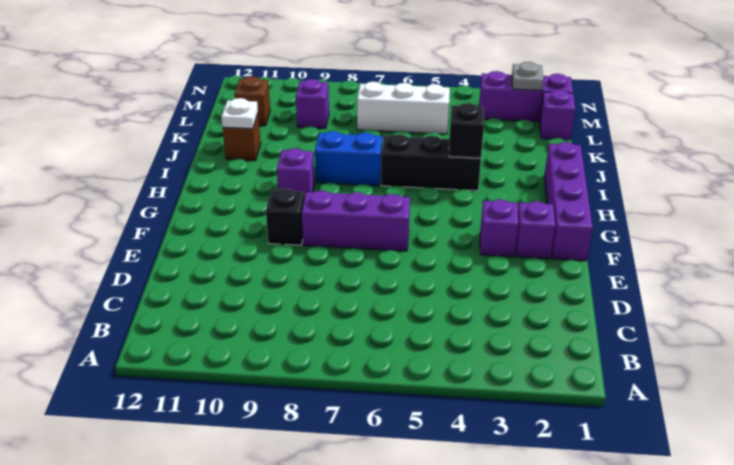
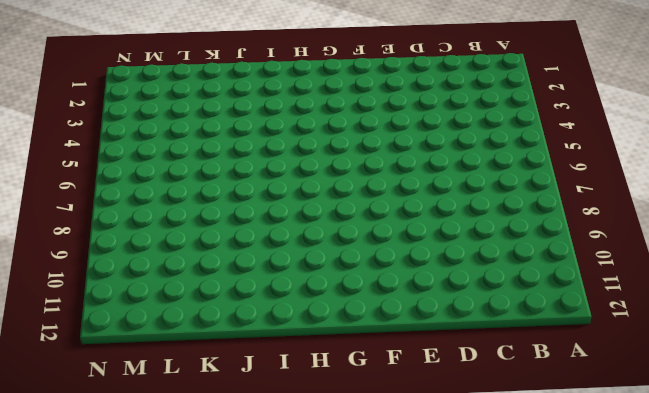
none -> purple brick F1:I1 level 1
none -> purple brick F2 level 1
none -> purple brick F3 level 1

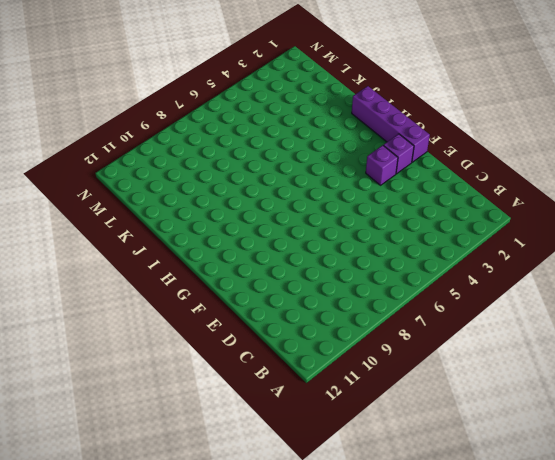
none -> purple brick F6:F8 level 1
none -> black brick F9 level 1
none -> purple brick H9 level 1

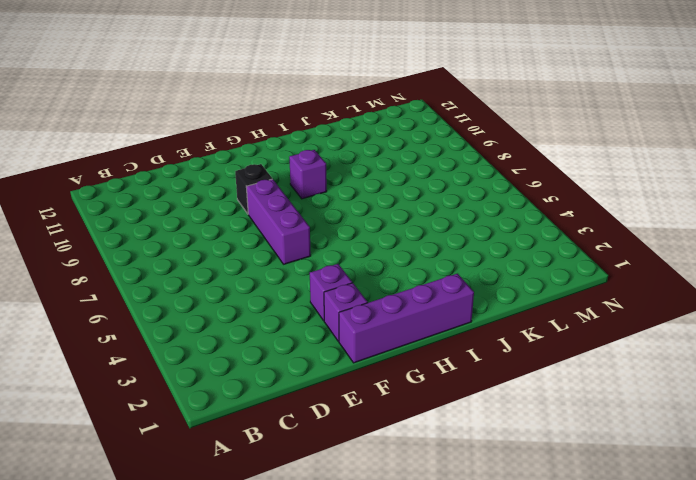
none -> black brick I4:I6 level 1
none -> blue brick I7:I8 level 1
none -> brown brick J11 level 1

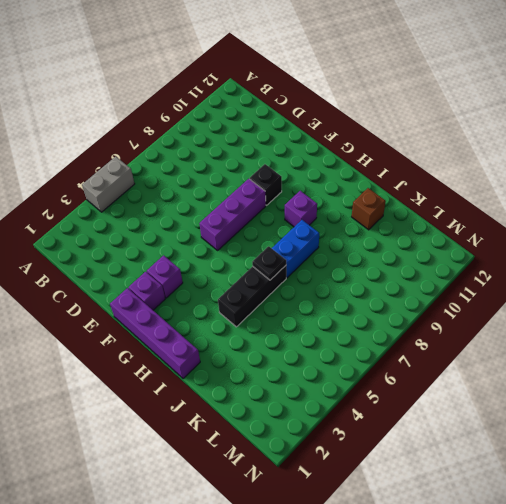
grey brick A4:A5 level 1 -> none
black plate I6 level 2 -> none
none -> purple brick L1 level 1
none -> white brick L5:L7 level 1
none -> purple brick L9 level 1

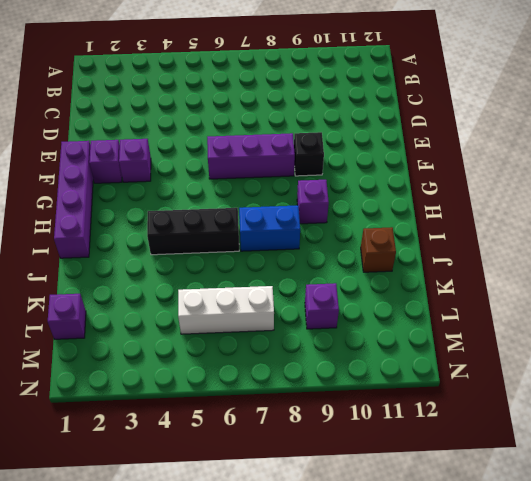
none -> brown brick L11 level 1
none -> purple brick M1:M3 level 1
none -> black brick I4 level 2

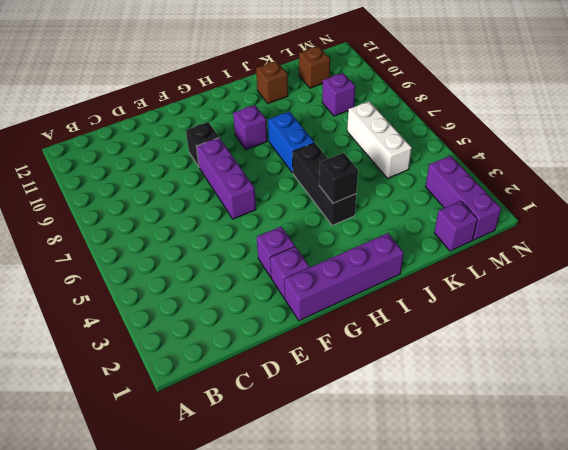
none -> white plate J11 level 2
none -> grey plate M2 level 2

